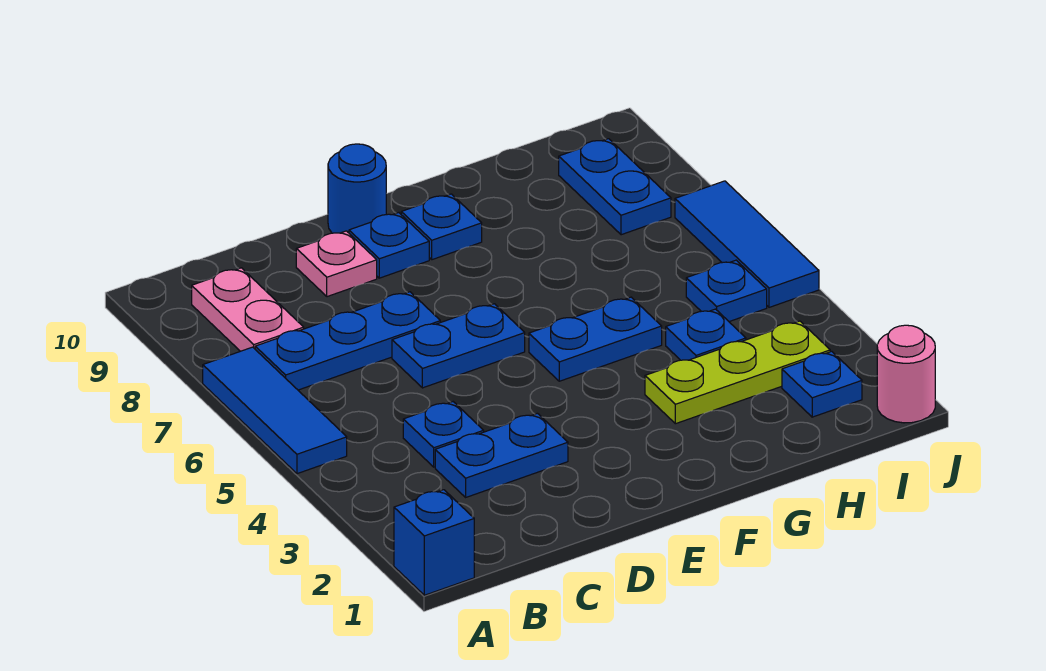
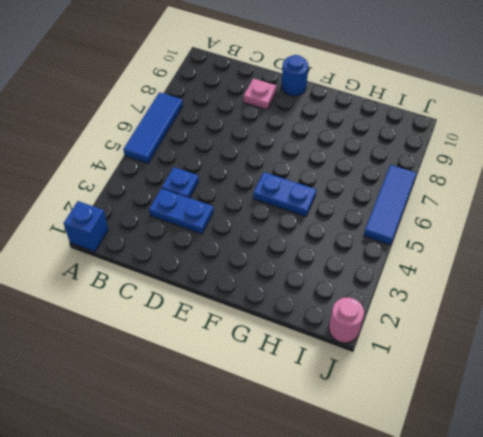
none -> blue plate B7:D7 level 1
none -> pink plate B8:B9 level 1
none -> blue plate D6:E6 level 1

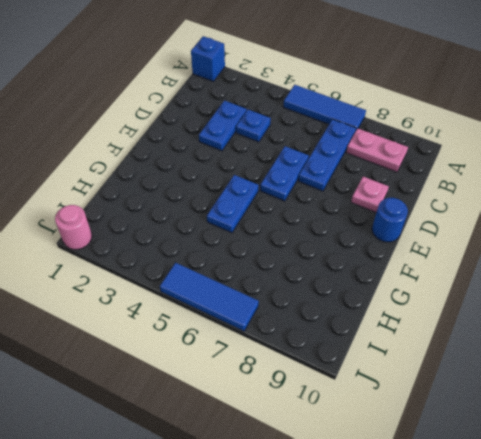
none -> blue plate E9 level 1
none -> blue plate F9 level 1
none -> lime plate G3:I3 level 1

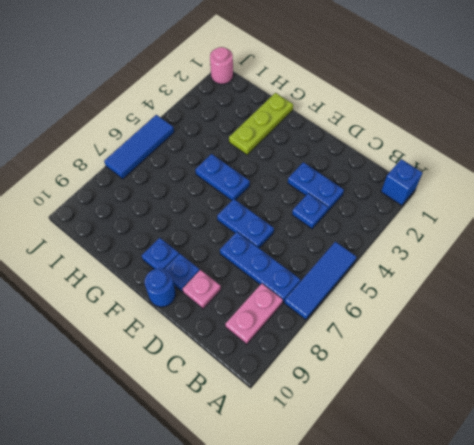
lime plate G1:G3 level 1 -> lime plate G3:I3 level 1
none -> blue plate H4 level 1
none -> blue plate I2 level 1
none -> blue plate I5 level 1

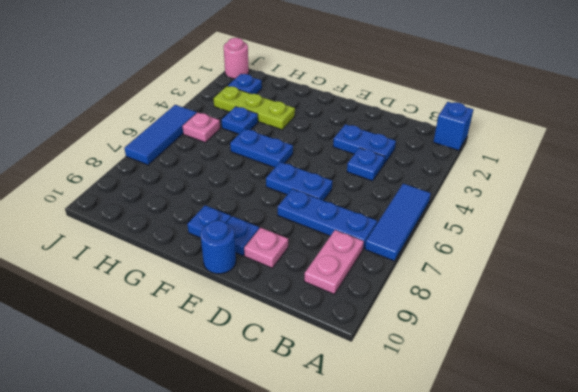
pink plate I5 level 1 -> blue plate I5 level 1
none -> blue plate I8:I9 level 1

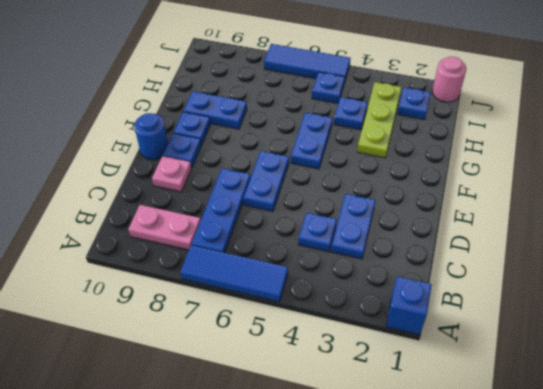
blue plate G8:G9 level 1 -> blue plate I8:I9 level 1

